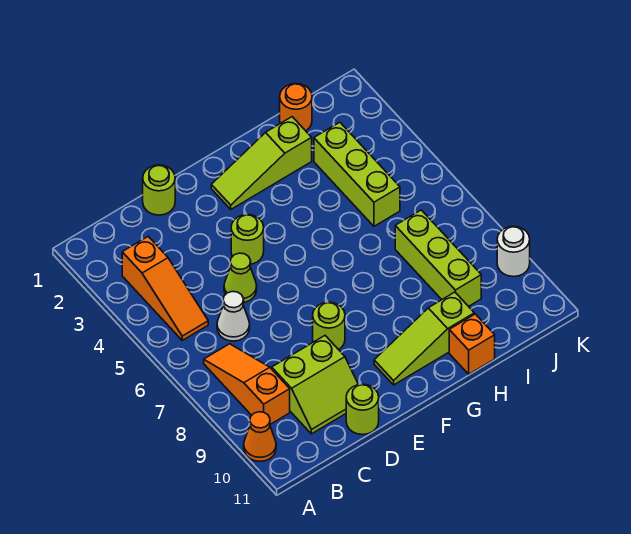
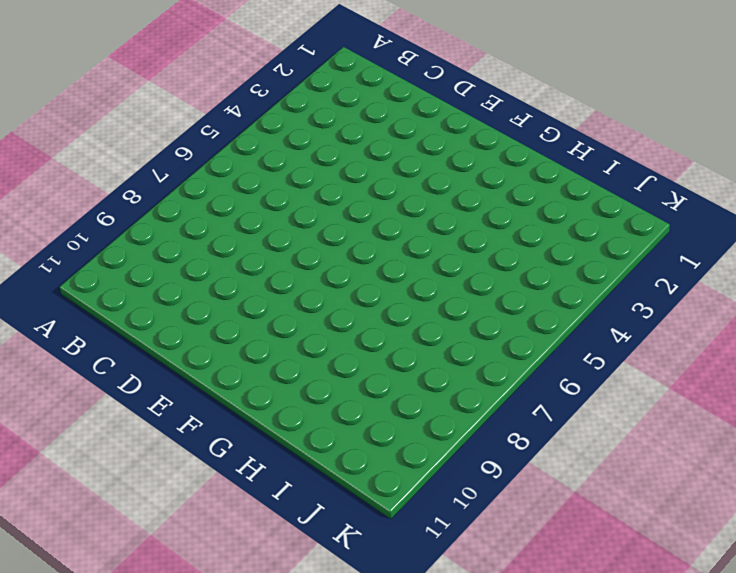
none -> orange cone A10 level 1
none -> orange slope B3:B5 level 1 top 3
none -> orange slope B7:B9 level 1 top 9

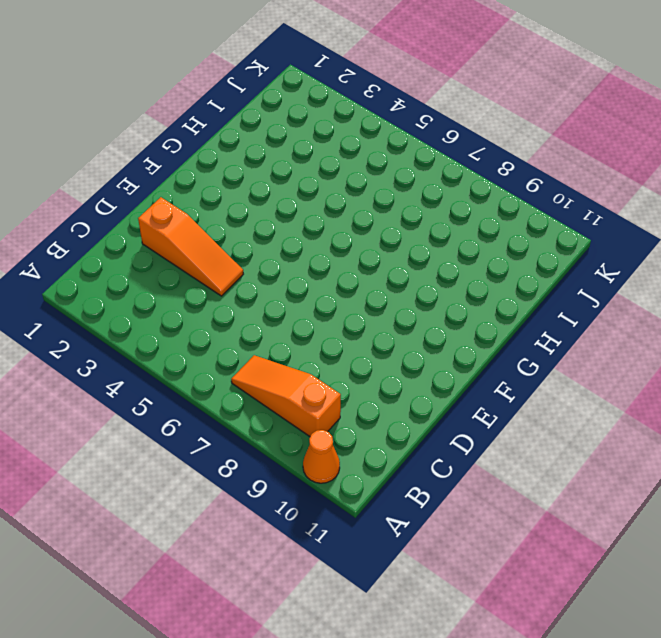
orange slope D2:D4 level 1 top 2 -> orange slope B3:B5 level 1 top 3
none -> white cone C6 level 1
none -> lime slope C9:D10 level 1 top 9
none -> lime round brick D1 level 1

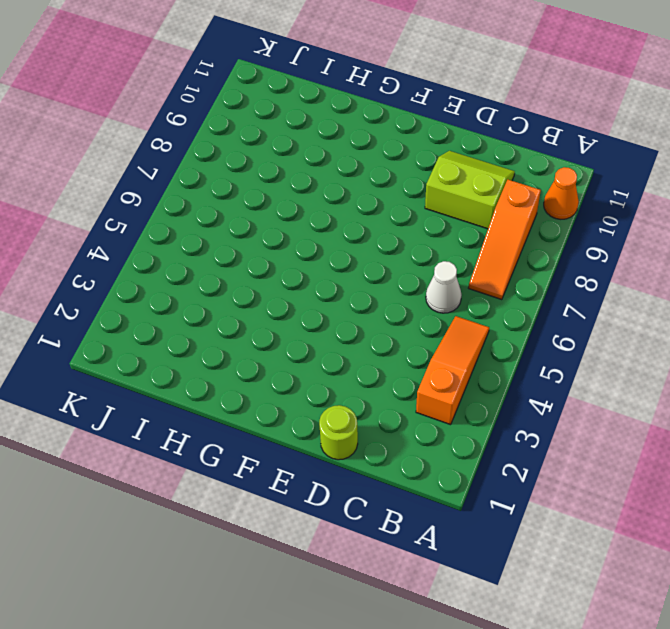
none -> lime cone D5 level 1
none -> lime round brick D11 level 1
none -> lime round brick E4 level 1

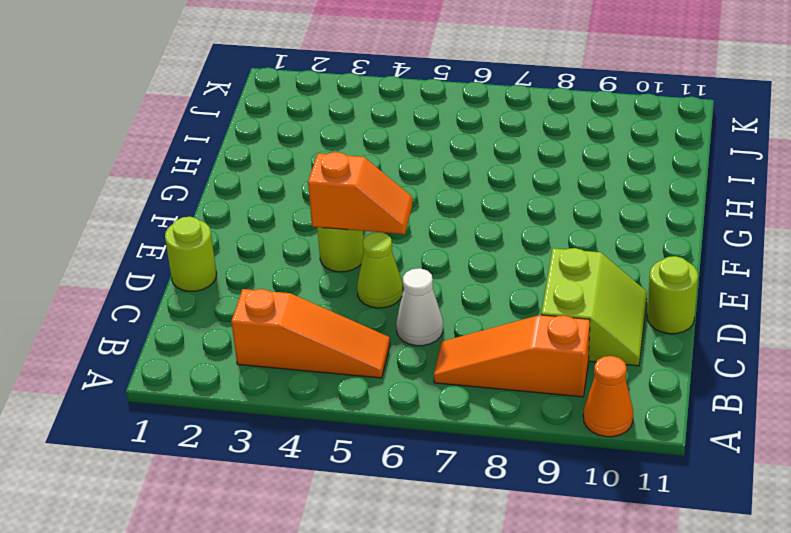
orange slope E4:E5 level 2 top 4 -> none
none -> lime round brick E8 level 1
none -> lime slope F2:H2 level 1 top H
none -> lime slope F10:H10 level 1 top H

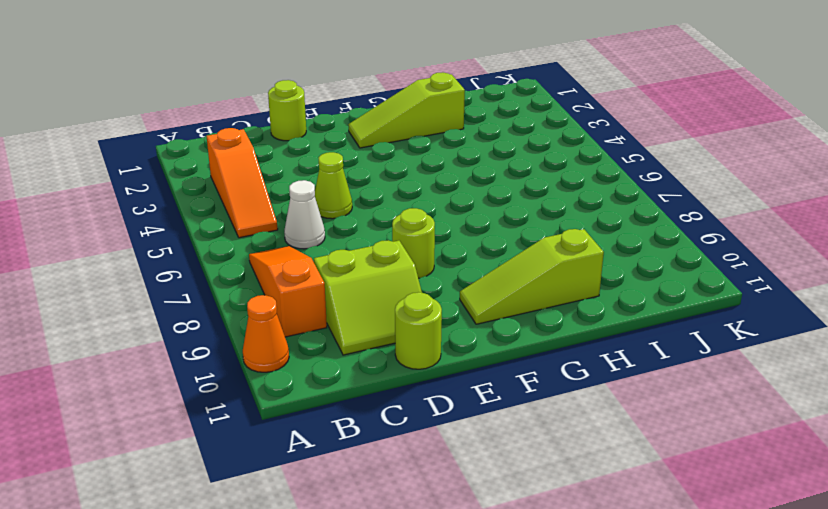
none -> lime round brick E4 level 1
none -> orange brick H11 level 1
none -> orange round brick I1 level 1

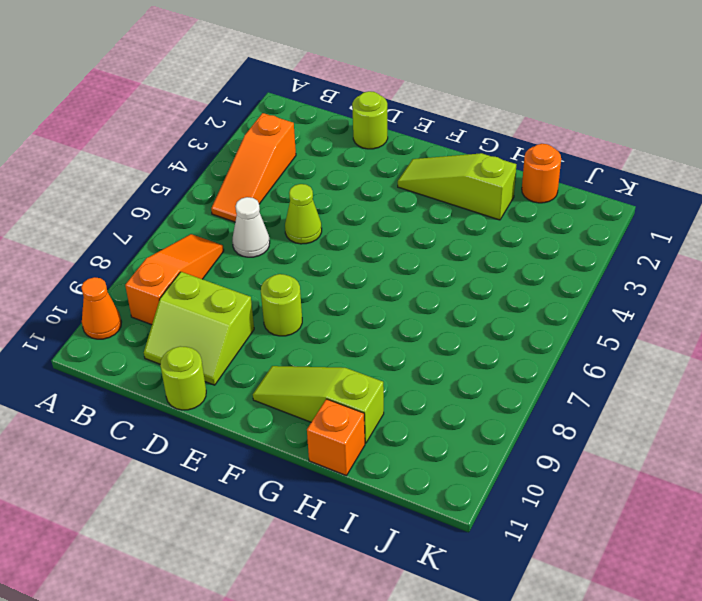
none -> lime round brick E4 level 1
none -> lime brick I3:I5 level 1
none -> lime brick I7:I9 level 1

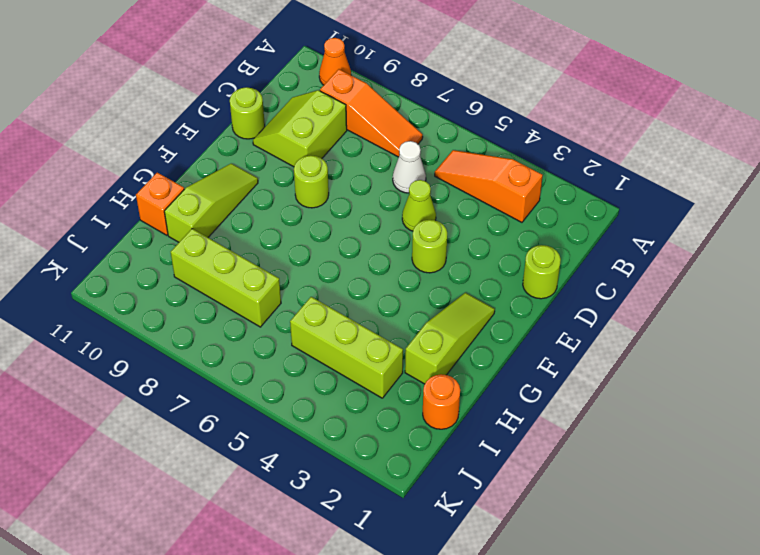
none -> white round brick K9 level 1

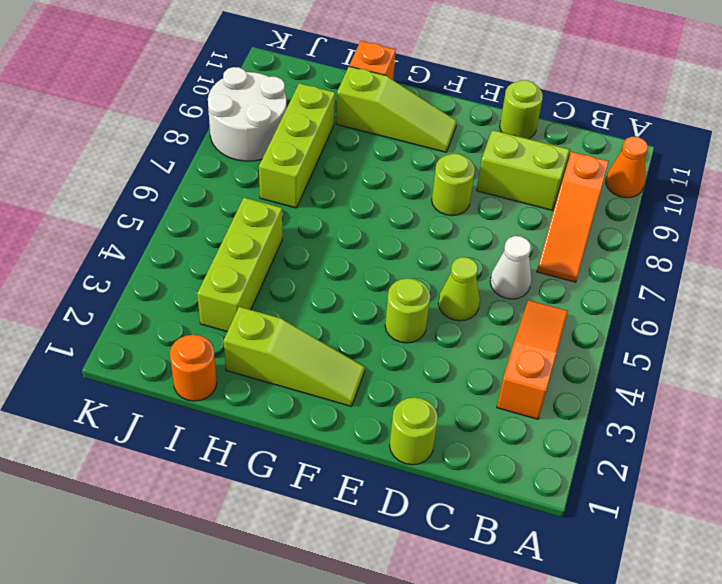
white round brick J8:K9 level 1 -> white round brick K9 level 1

